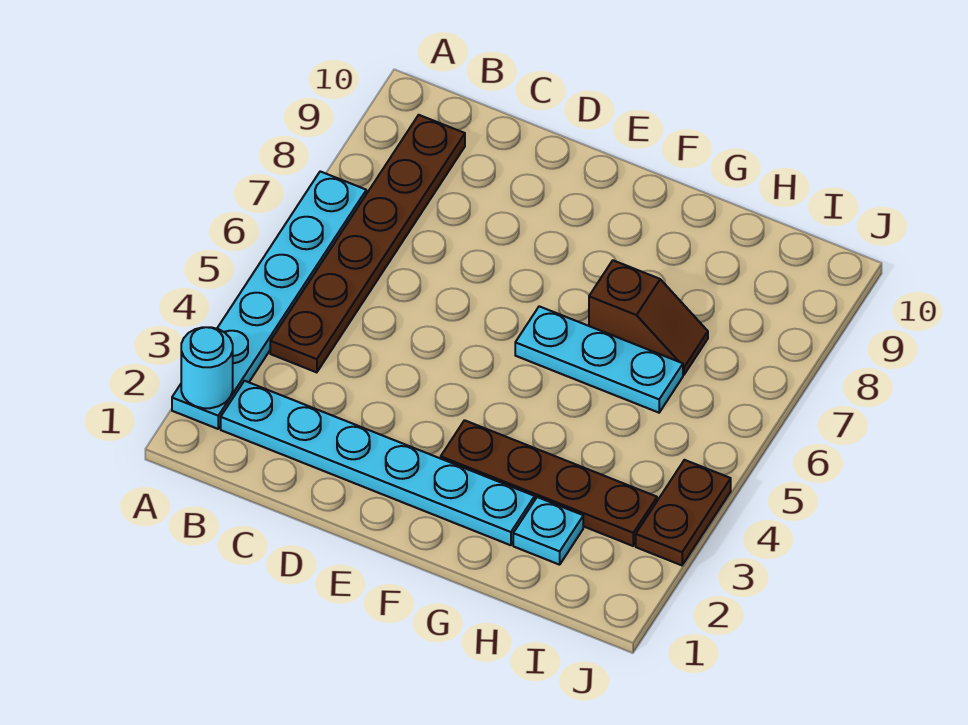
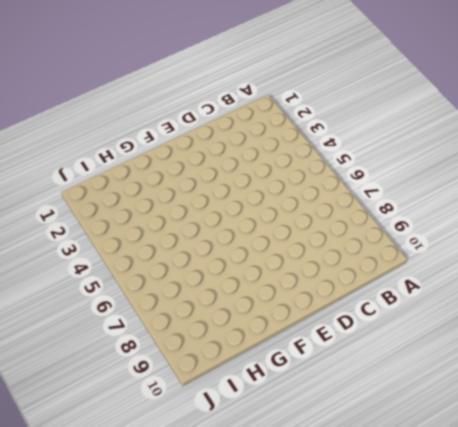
none -> cyan plate A2:A7 level 1
none -> cyan plate B2:G2 level 1

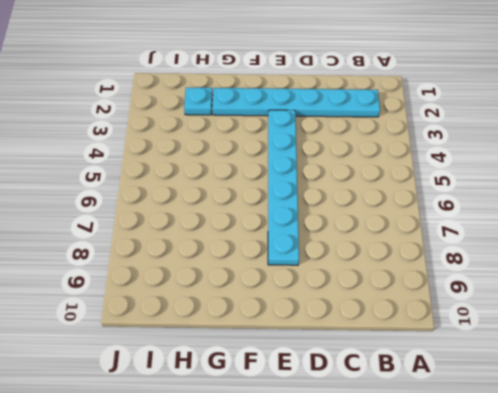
cyan plate E3:E8 level 1 -> cyan plate A2:A7 level 1
none -> brown plate B4:B9 level 1
none -> brown plate F3:I3 level 1

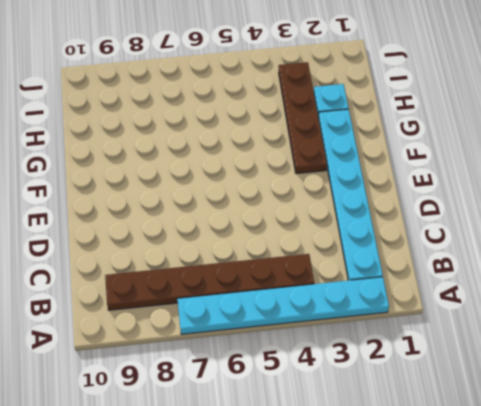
none -> cyan plate F6:H6 level 1
none -> brown slope G7:H7 level 1 top G

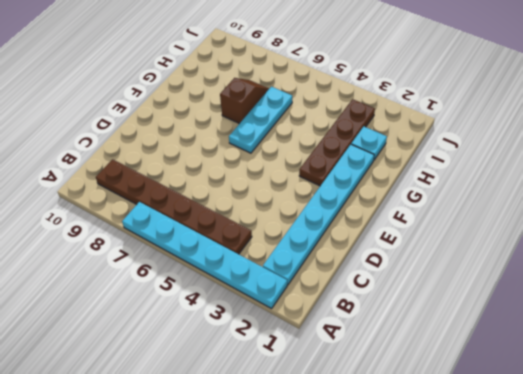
none -> brown plate J3:J4 level 1
none -> cyan round brick A2 level 2

